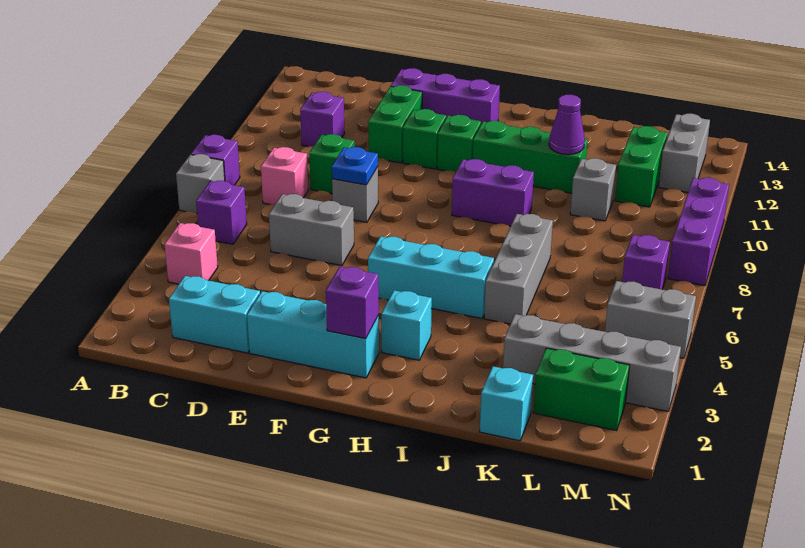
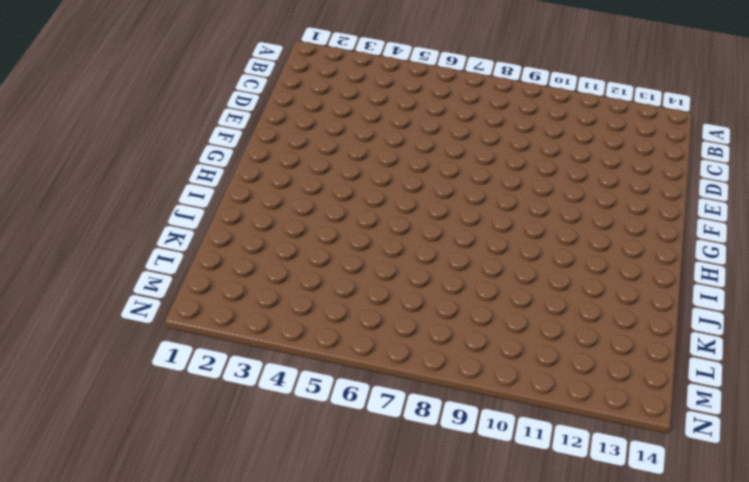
none -> grey brick A7 level 1
none -> purple brick A8 level 1
none -> pink brick B4 level 1
none -> purple brick B6 level 1

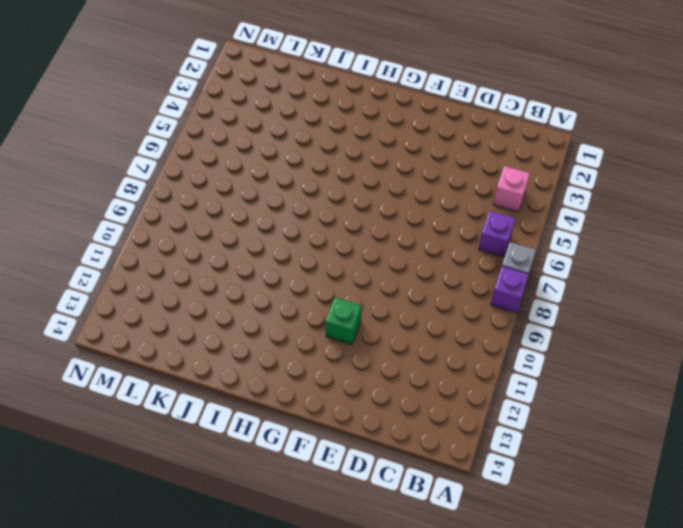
none -> cyan brick C2:D2 level 1
none -> pink brick C8 level 1
none -> purple brick C11 level 1
none -> grey brick D6:E6 level 1

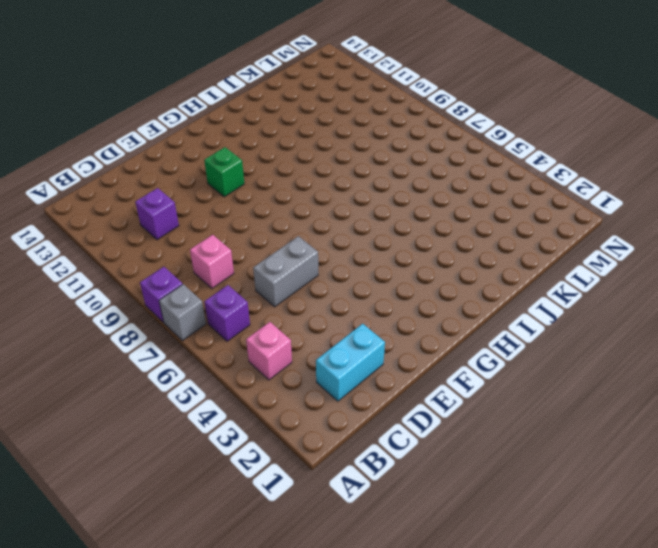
none -> green brick D9 level 1
none -> cyan brick E2:G2 level 1
none -> grey brick E8 level 1
none -> green brick E11:E12 level 1

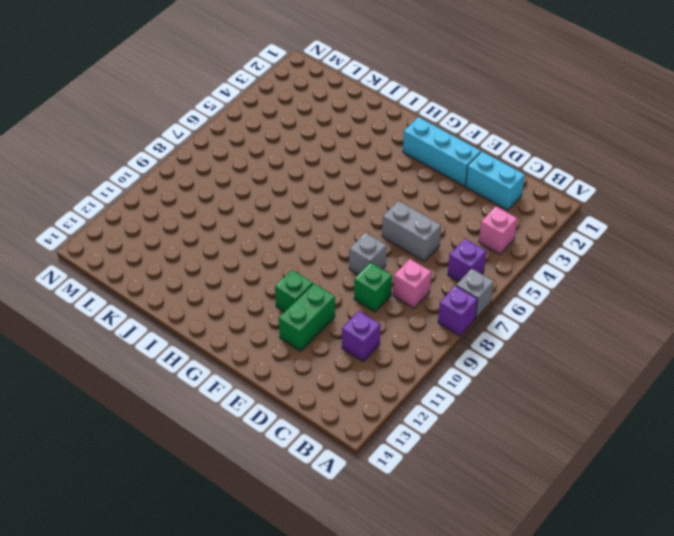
none -> purple brick E13:G13 level 1
none -> cyan brick G5:I5 level 1
none -> green brick G11 level 1
none -> cyan brick H3 level 1

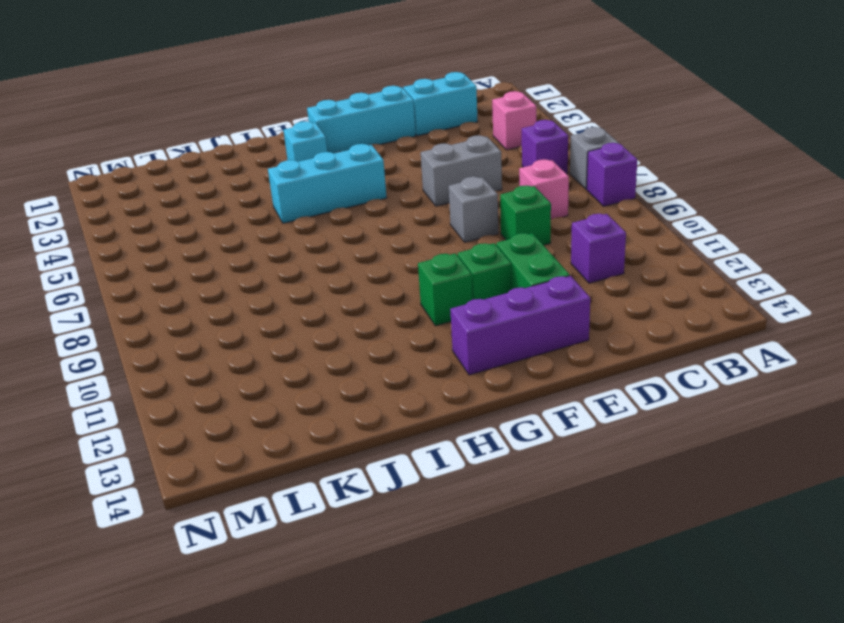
none -> purple brick H9:I9 level 1
none -> green brick H11:J11 level 1
none -> grey brick J5:J7 level 1
none -> cyan brick K1 level 1

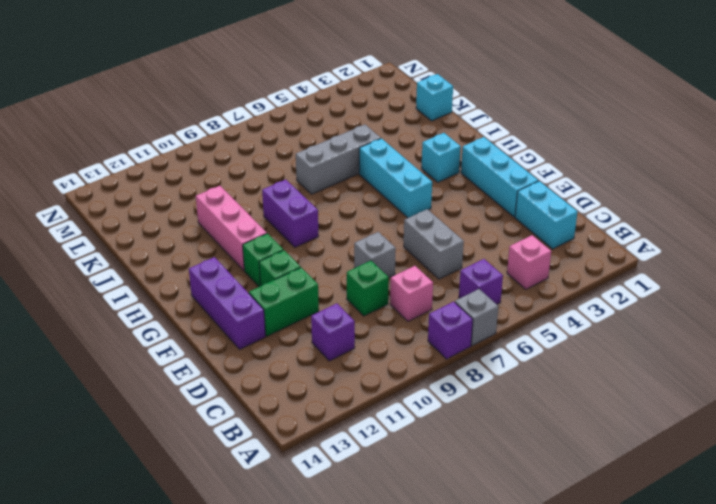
pink brick H11:J11 level 1 -> green brick H11:J11 level 1
none -> grey brick K3:N3 level 1
none -> grey brick K10 level 1
none -> green brick L2:M2 level 1
none -> green brick L11:L12 level 1

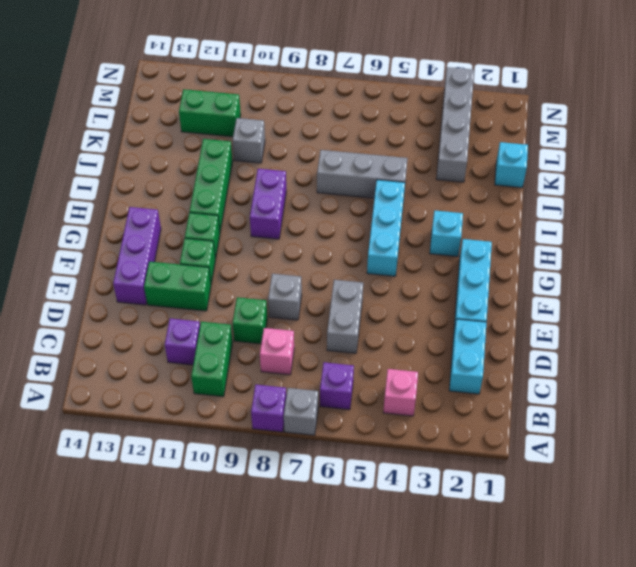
green brick B10:C10 level 1 -> green brick L2:M2 level 1
none -> grey brick M5:N5 level 1
none -> purple brick M7 level 1
none -> grey brick M12:M13 level 1
none -> purple brick N8:N10 level 1

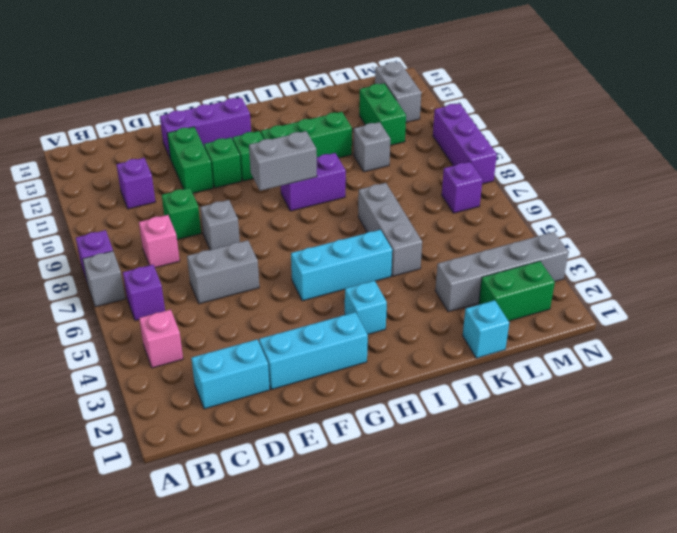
grey brick G9:H9 level 2 -> grey brick M5:N5 level 1
none -> blue plate E8 level 2
none -> purple brick G2 level 2
none -> purple cone J11 level 2

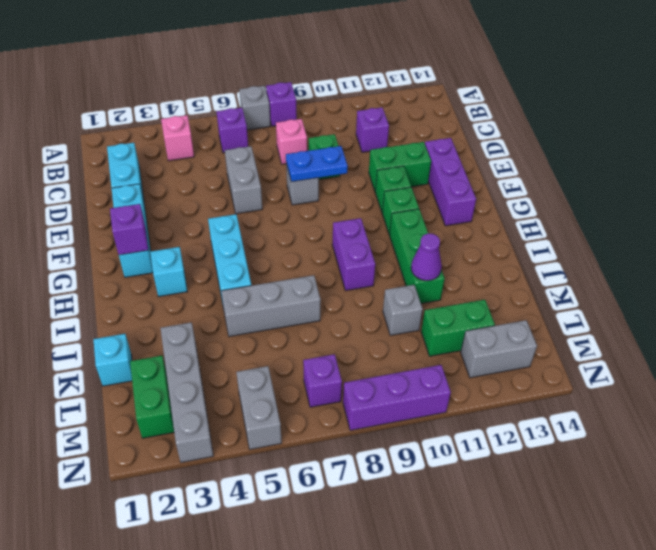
blue plate E8:E9 level 2 -> blue plate E8 level 2

